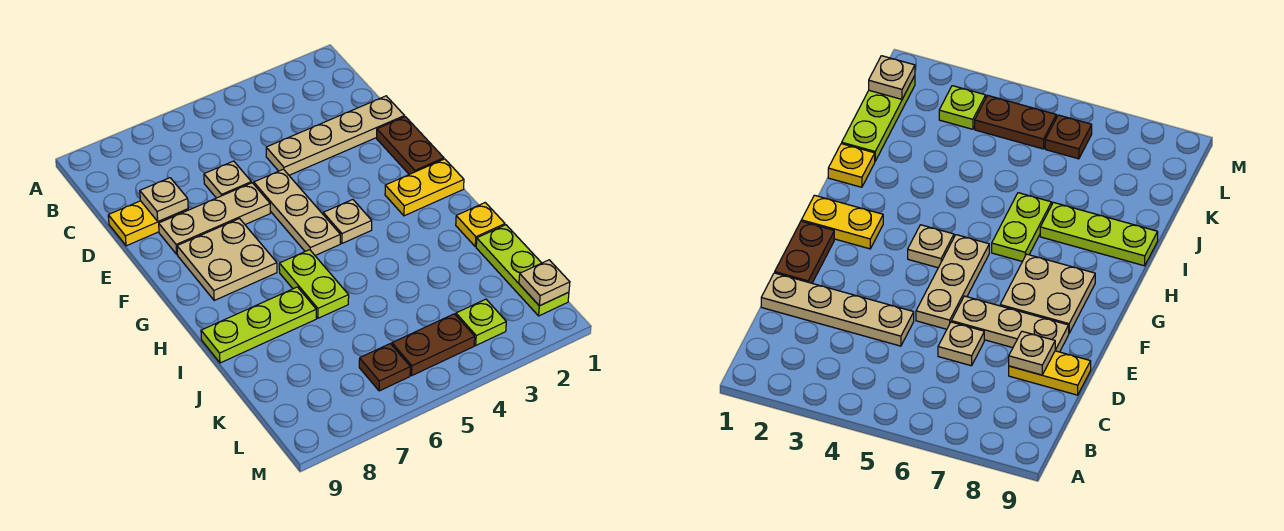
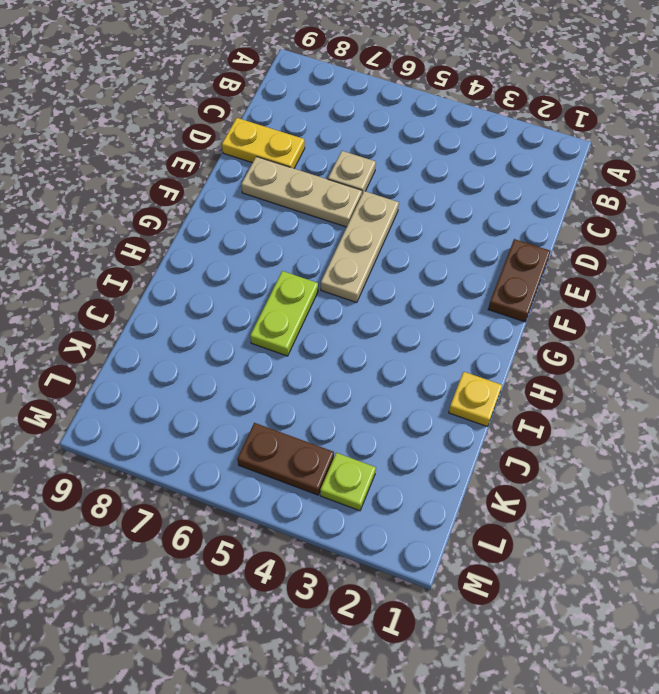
none -> tan plate D1:D4 level 1
none -> tan plate F7:G8 level 1
none -> yellow plate G1:G2 level 1

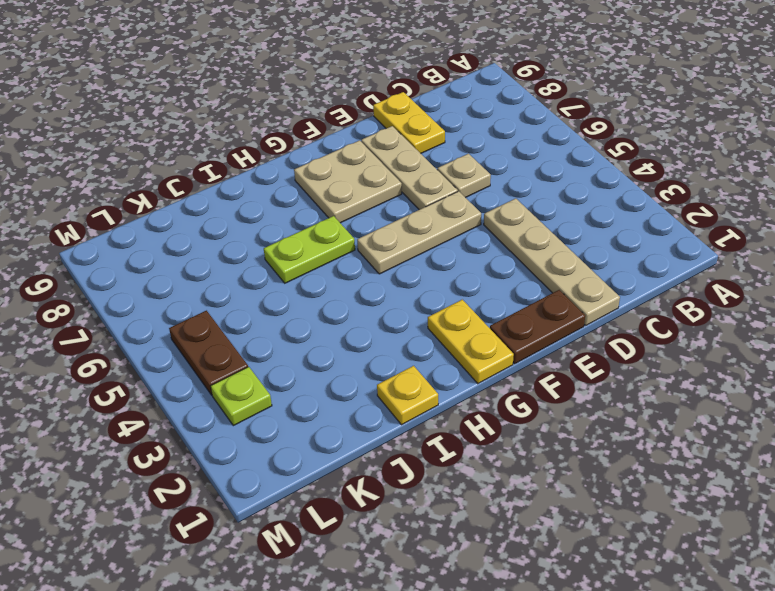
none -> tan plate G4 level 1
none -> lime plate I7:I9 level 1
none -> lime plate J1:L1 level 1

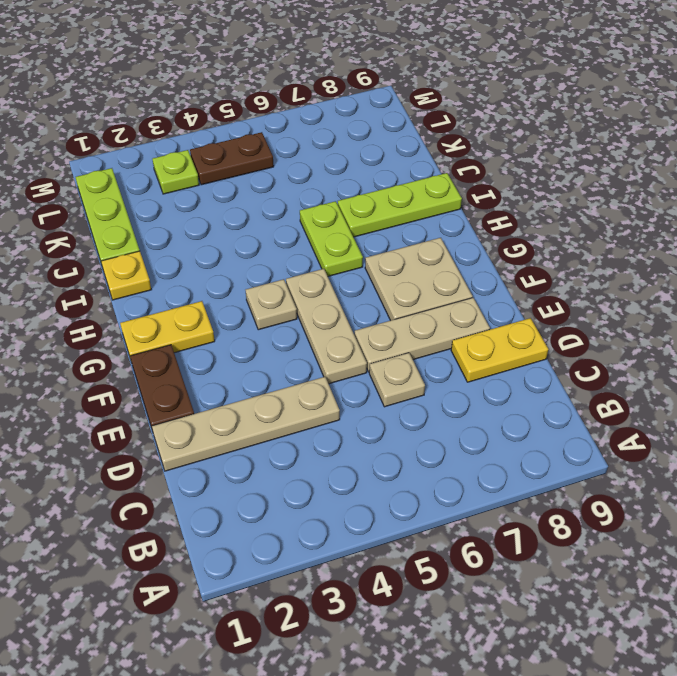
none -> brown plate L6 level 1
none -> tan plate D8 level 2
none -> tan plate L1 level 2

